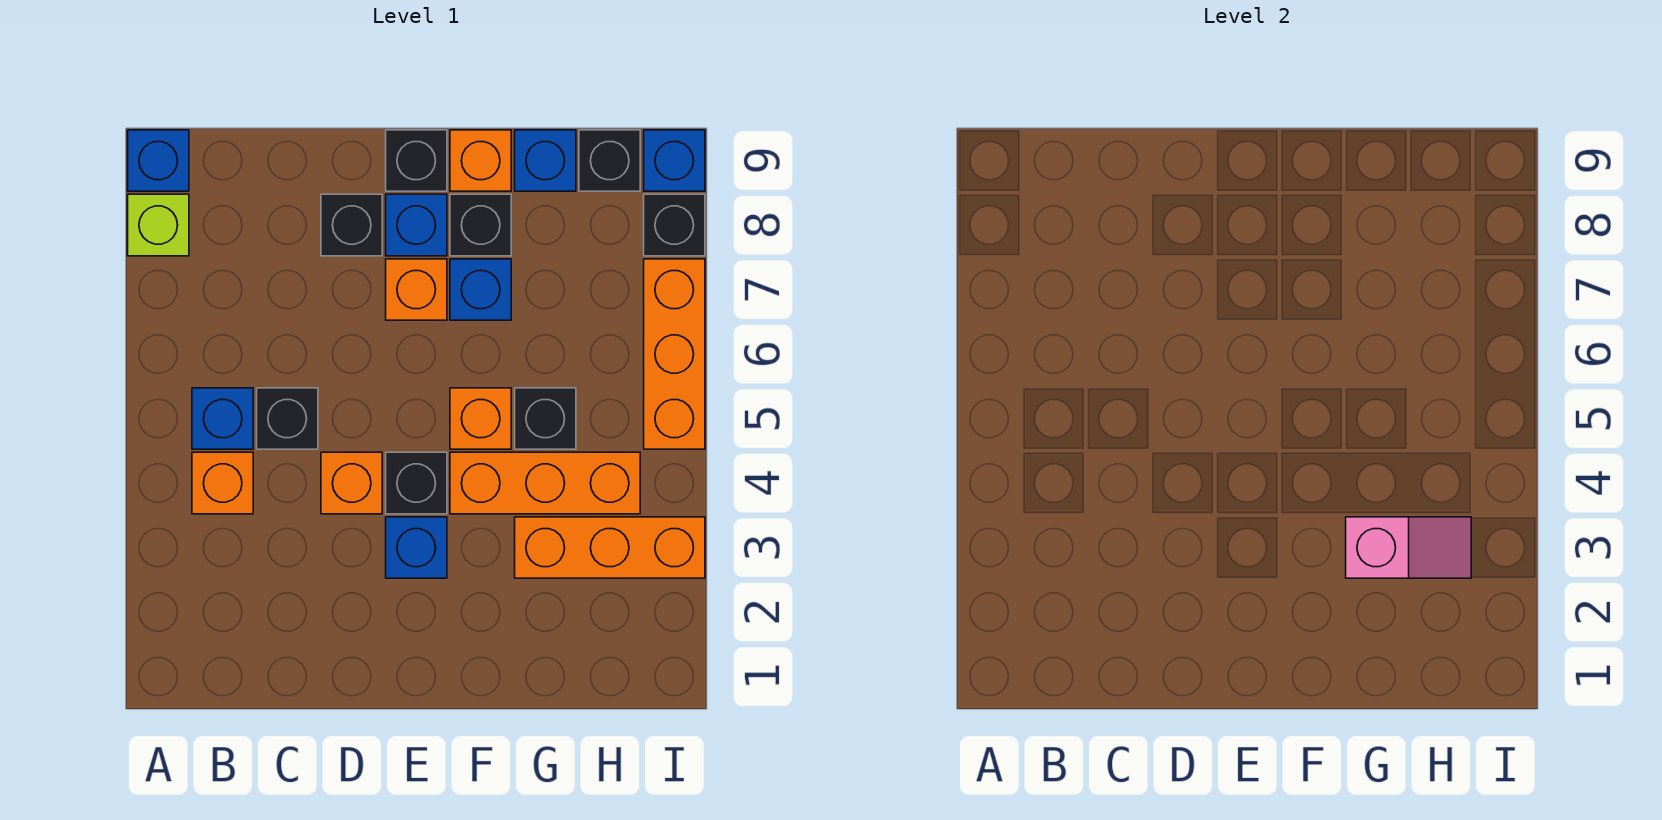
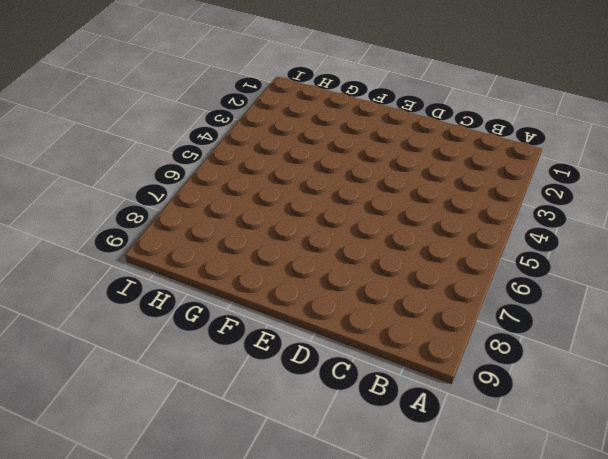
none -> lime brick A8 level 1
none -> blue brick A9 level 1
none -> orange brick B4 level 1

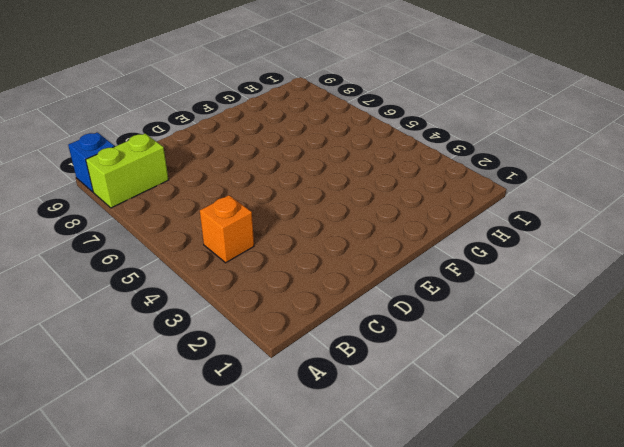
lime brick A8:B8 level 1 -> lime brick A8 level 1
none -> blue brick B5 level 1
none -> black brick C5 level 1
none -> orange brick D4 level 1

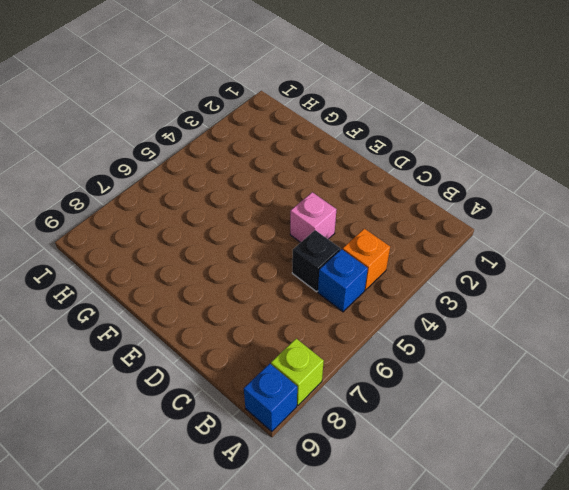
pink brick D4 level 1 -> orange brick D4 level 1
none -> black brick D8 level 1
none -> blue brick E3 level 1
none -> black brick E4 level 1

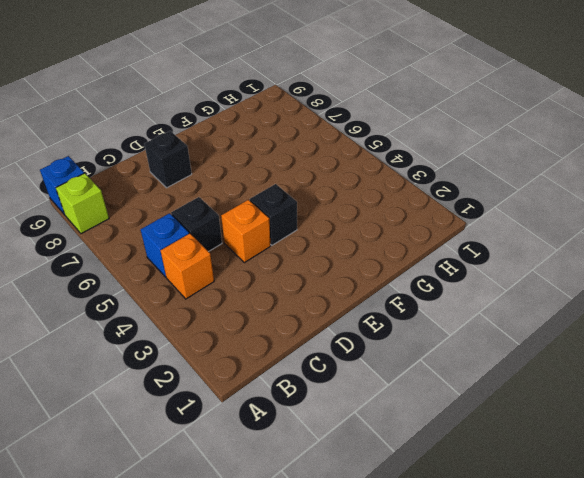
none -> blue brick E3 level 1
none -> orange brick E7 level 1
none -> blue brick E8 level 1

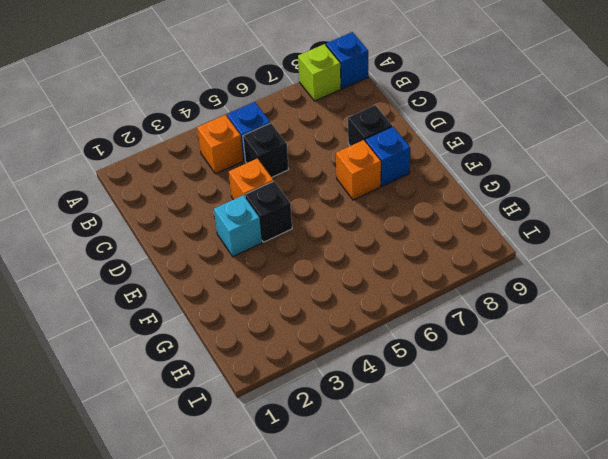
cyan brick E3 level 1 -> blue brick E3 level 1
none -> black brick E9 level 1
none -> orange brick F4:H4 level 1
none -> orange brick F5 level 1

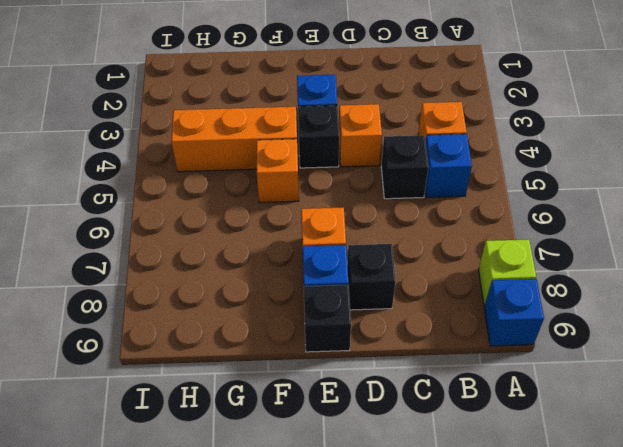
none -> blue brick F7 level 1
none -> black brick F8 level 1
none -> orange brick F9 level 1

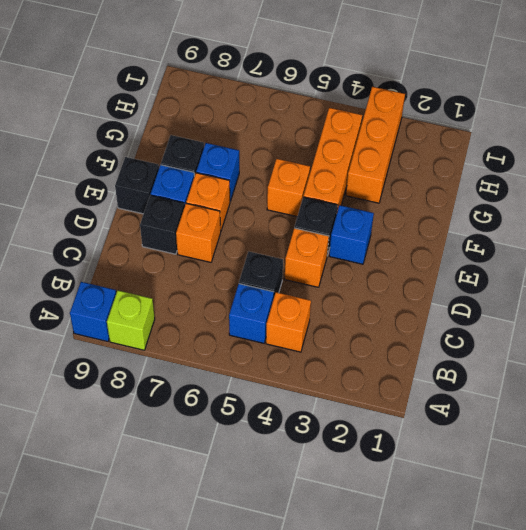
orange brick D7 level 1 -> orange brick F9 level 1
none -> black brick G5 level 1
none -> blue brick G9 level 1
none -> black brick H9 level 1

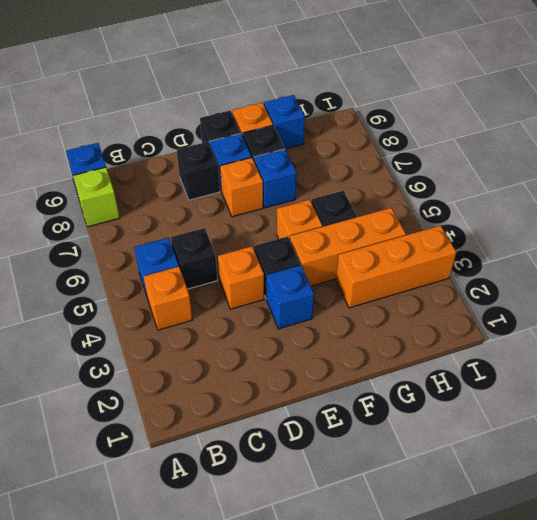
none -> black brick H9 level 1
none -> orange brick I5:I7 level 1
none -> black brick I8 level 1

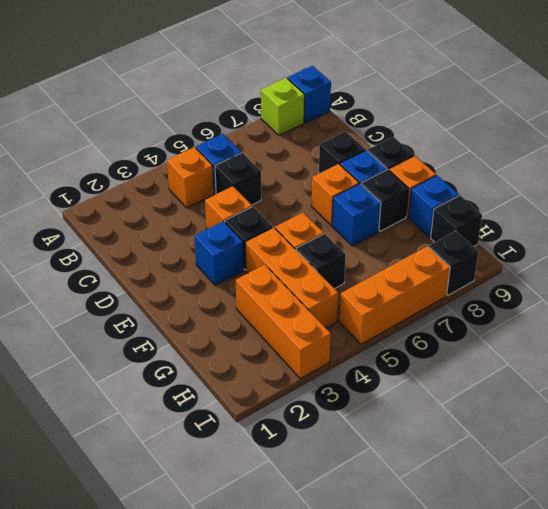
none -> blue brick I9 level 1
none -> pink slope G3:H3 level 2 top G

